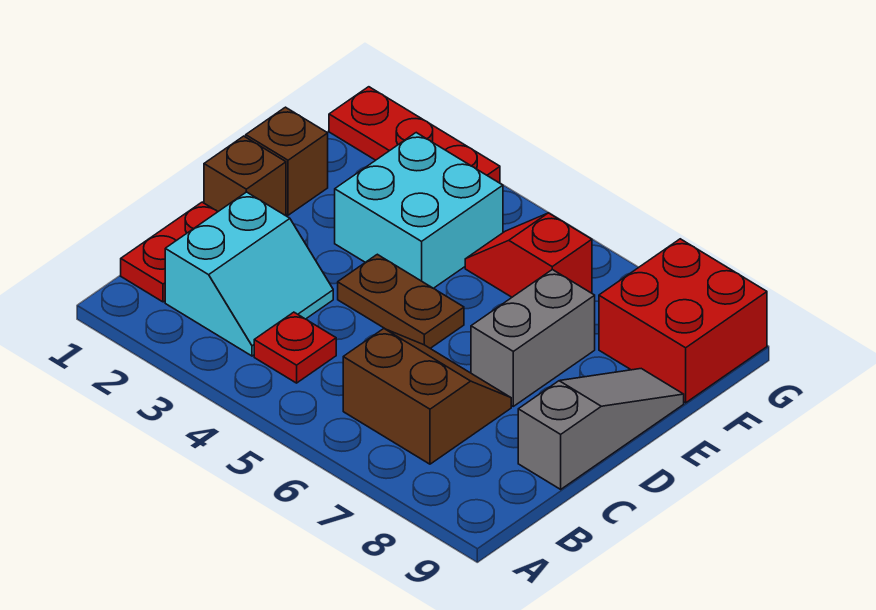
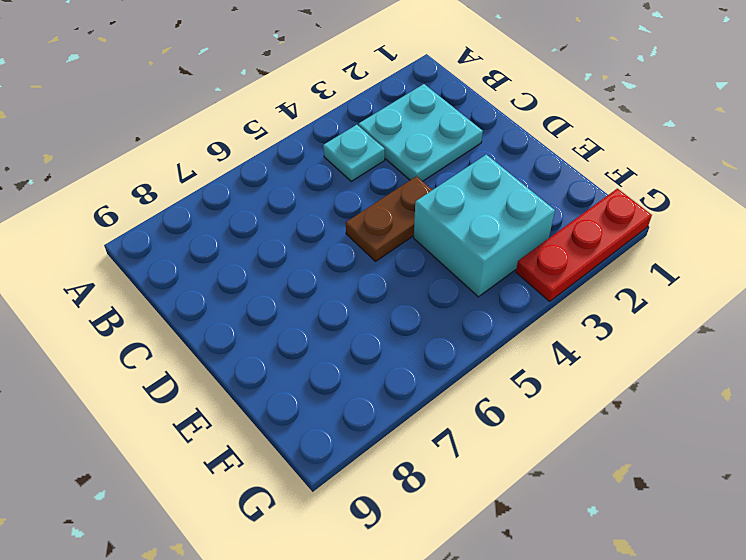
cyan plate B2:C3 level 1 -> cyan slope B2:C3 level 1 top 2
cyan plate B4 level 1 -> red plate B4 level 1
none -> red plate B1:C1 level 1
none -> brown slope B6:C7 level 1 top B
none -> grey slope C9:E9 level 1 top C

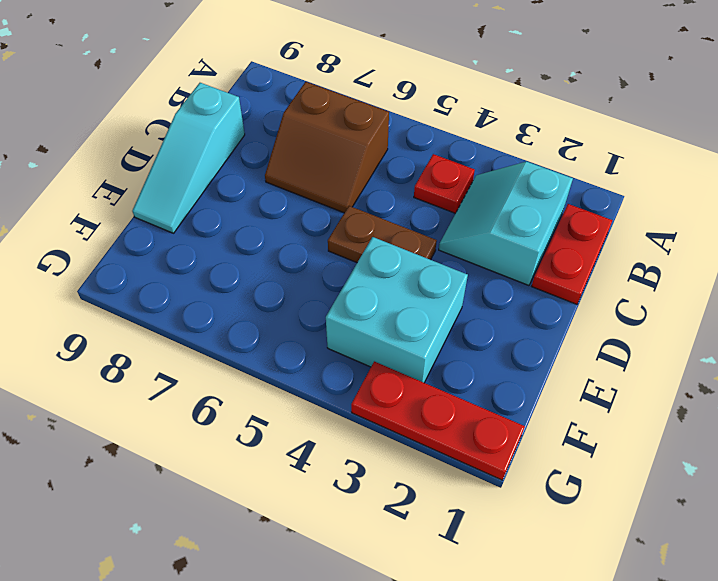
cyan slope C9:E9 level 1 top C -> grey slope C9:E9 level 1 top C
none -> brown brick D1 level 1
none -> grey brick D7:E7 level 1
none -> brown brick E1 level 1

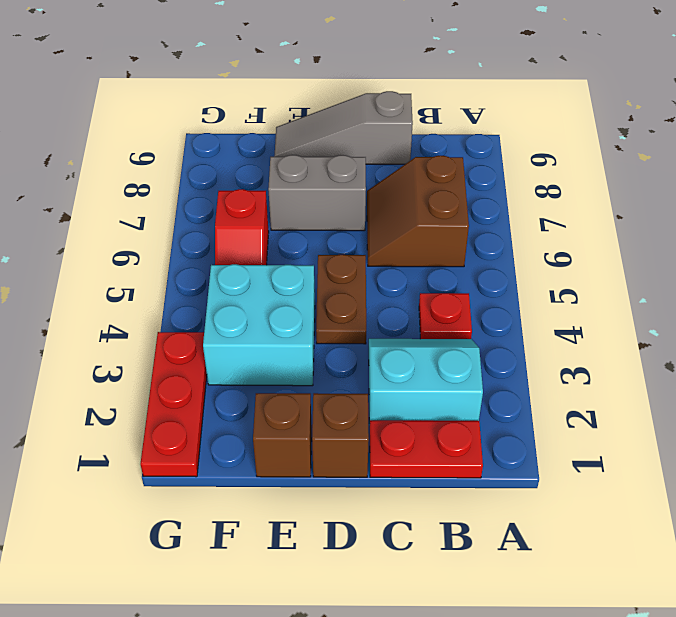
none -> red brick F8:G9 level 1

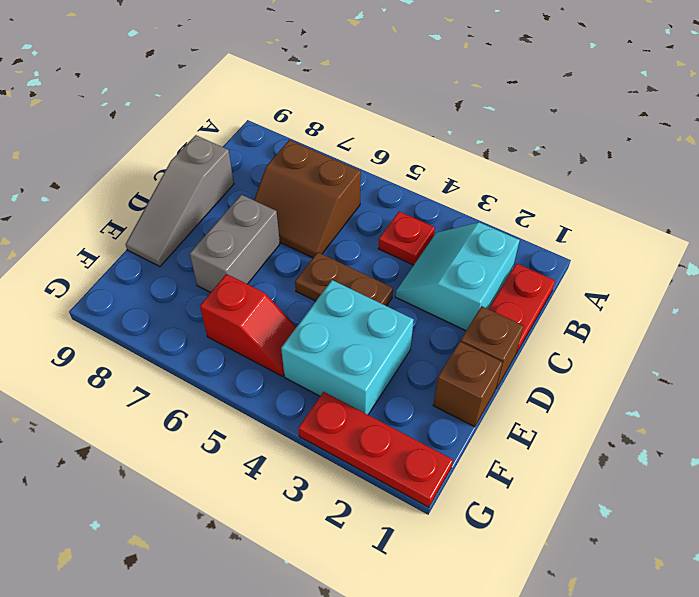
none -> red brick F8:G9 level 1

